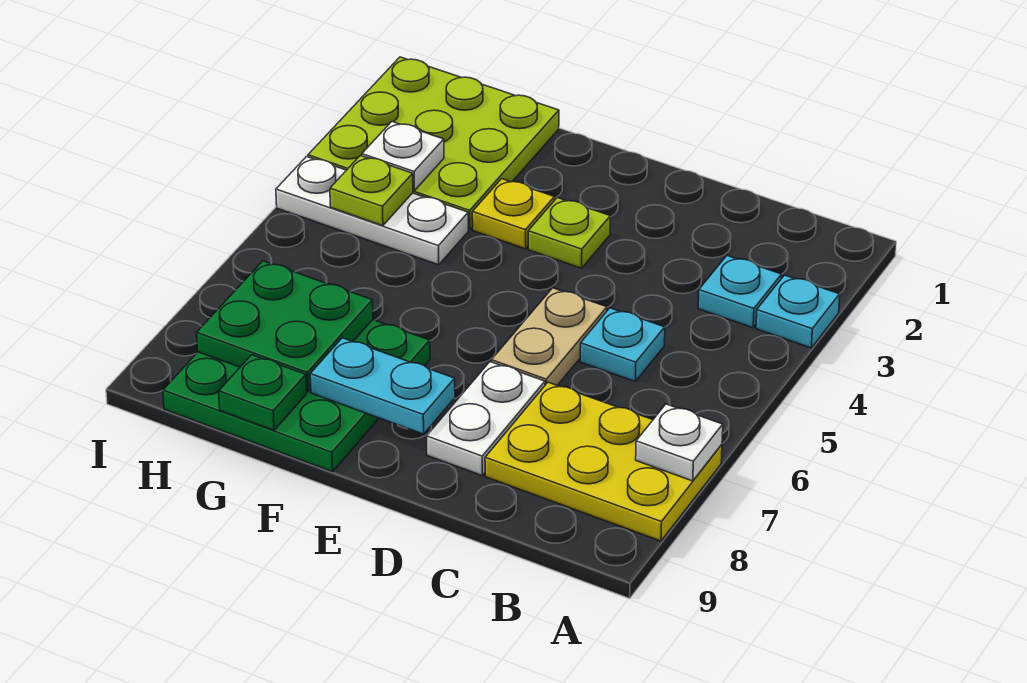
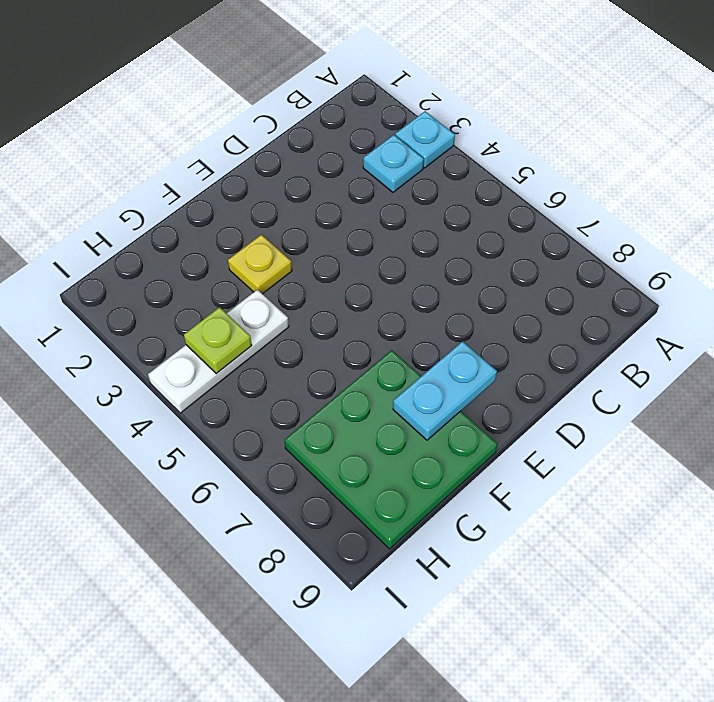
none -> yellow plate A7:C8 level 1
none -> cyan plate C5 level 1
none -> tan plate D5:D6 level 1

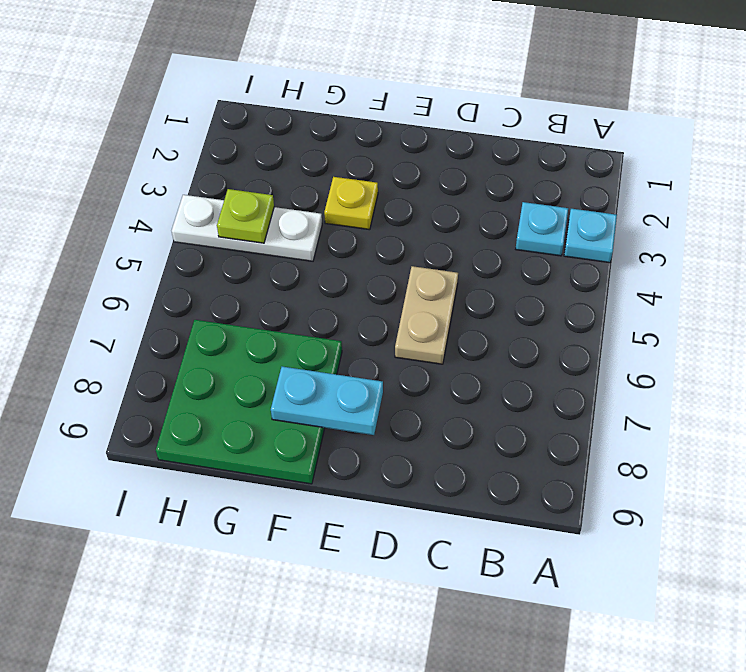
none -> yellow plate A7:C8 level 1
none -> cyan plate C5 level 1
none -> white plate D7:D8 level 1

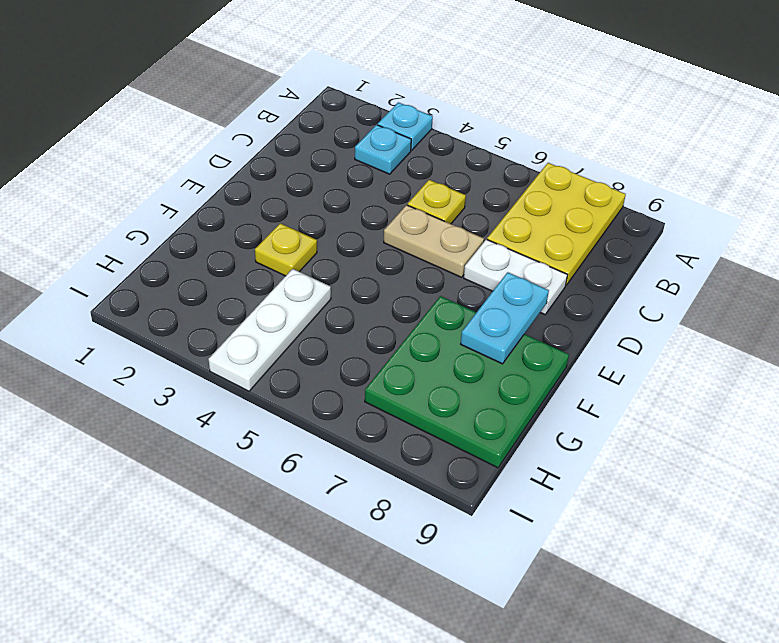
yellow plate C5 level 1 -> cyan plate C5 level 1
none -> lime plate E3 level 1
none -> lime plate G1:I3 level 1
none -> white plate A7 level 2

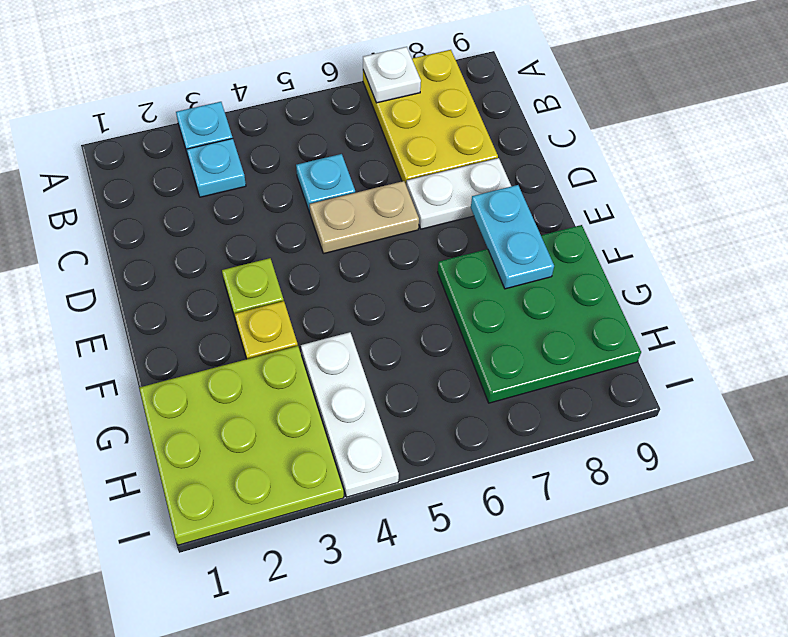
none -> green plate G7:H8 level 2
none -> green plate G9 level 2
none -> white plate H3 level 2

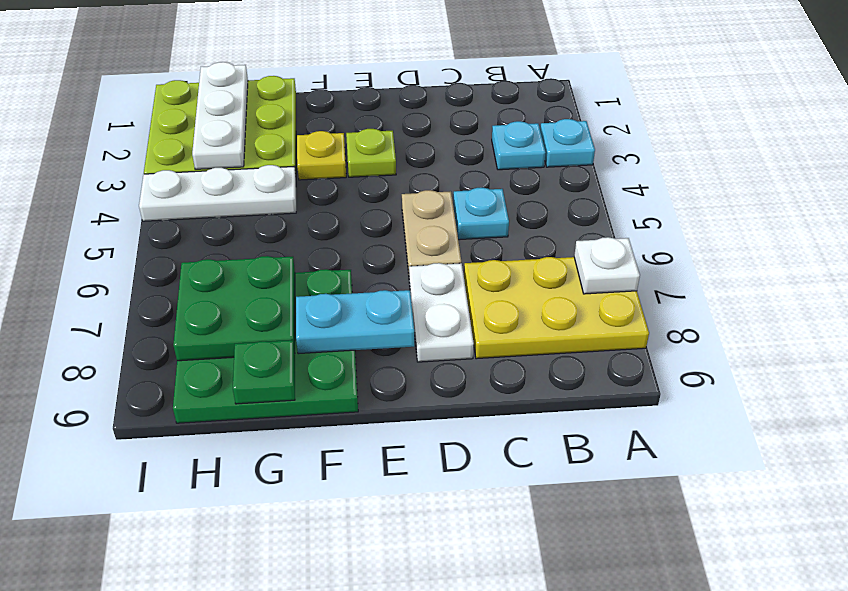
white plate H1:H3 level 2 -> white plate H3 level 2
none -> lime plate H4 level 2

